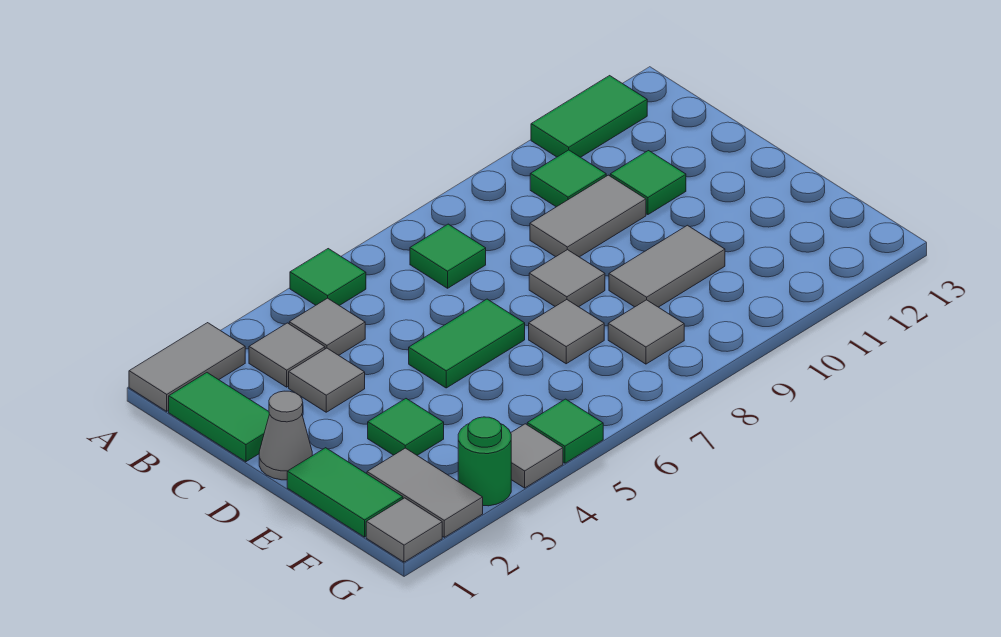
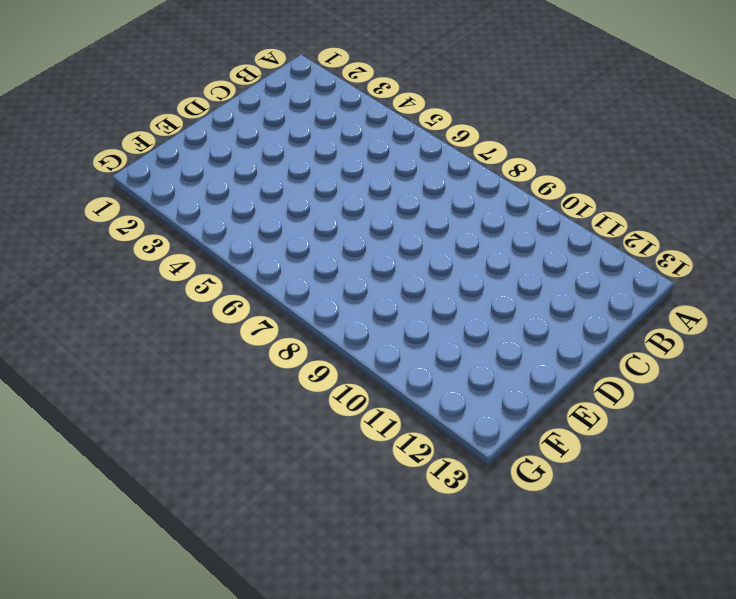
none -> grey tile A1:A2 level 1
none -> green tile A5 level 1
none -> green tile A11:A12 level 1

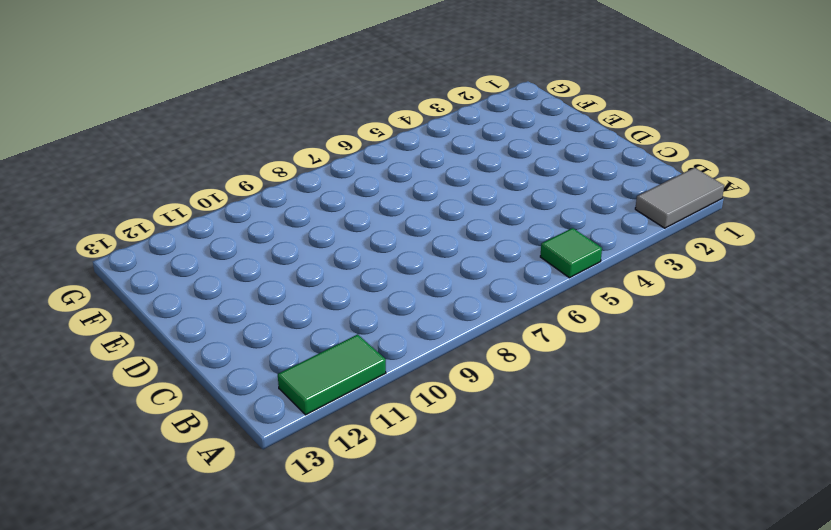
none -> green tile B1:C1 level 1
none -> grey tile B3 level 1
none -> grey tile B4 level 1

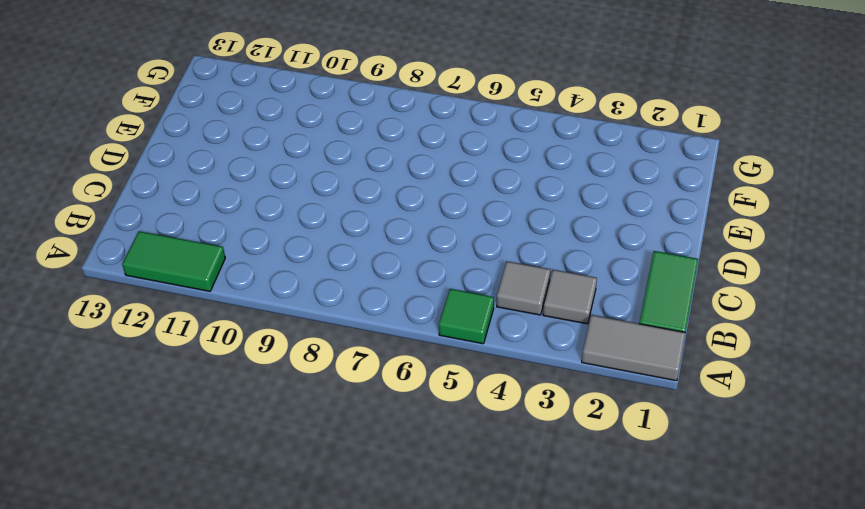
none -> green tile B7 level 1
none -> green tile B10 level 1
none -> grey tile C3 level 1

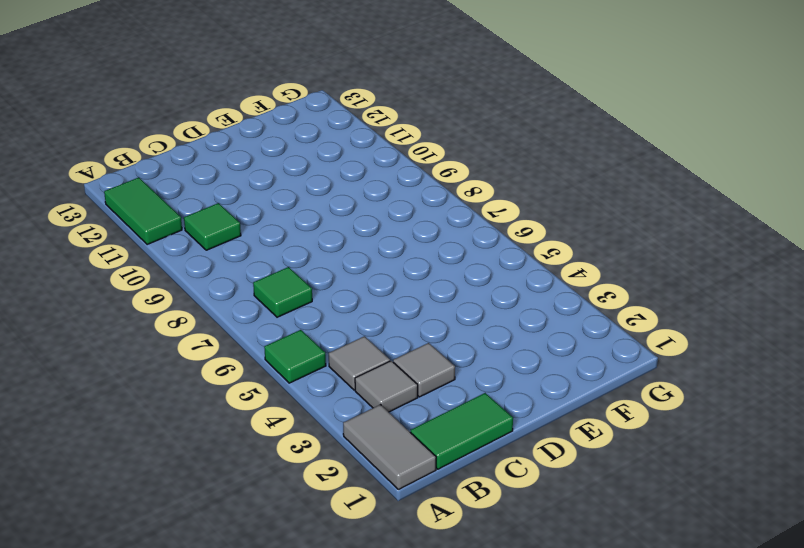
none -> grey tile C9:C10 level 1
none -> green tile C11 level 1
none -> grey cone D1 level 1

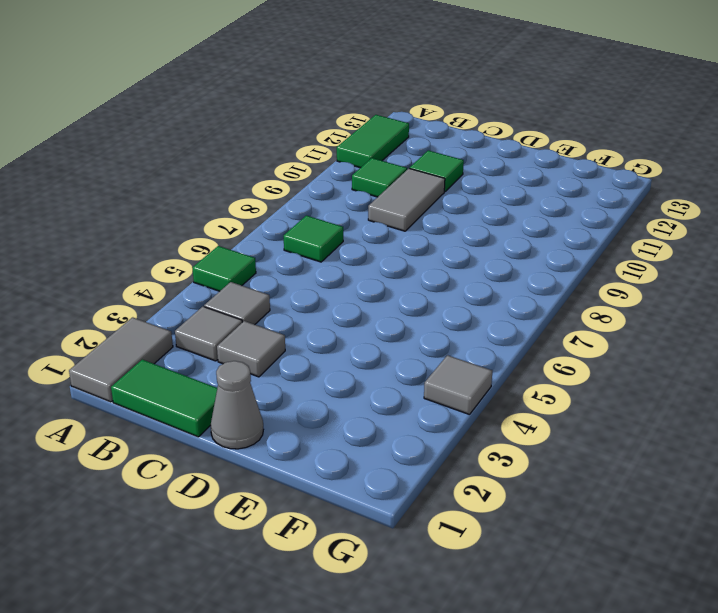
none -> green tile D5:D6 level 1
none -> grey tile D8 level 1
none -> green tile E1:F1 level 1

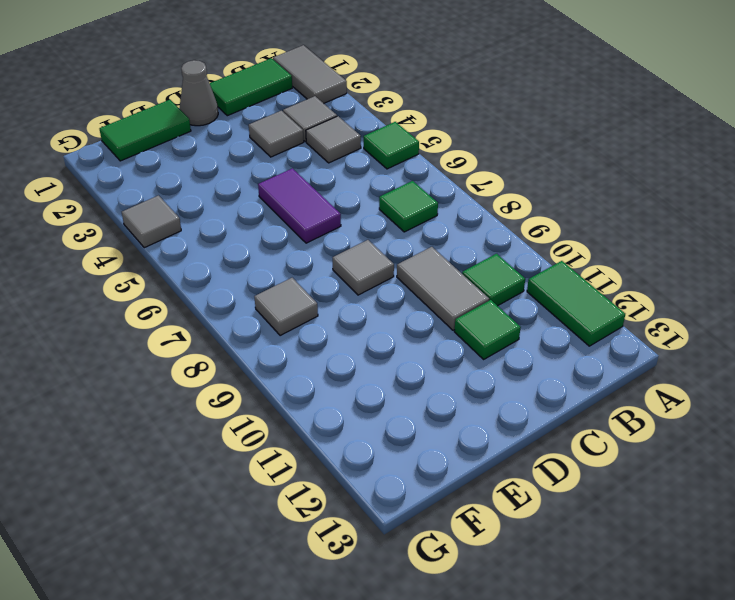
purple tile D5:D6 level 1 -> green tile D5:D6 level 1
none -> green tile E3 level 1
none -> grey tile E7 level 1
none -> grey tile E9:E10 level 1

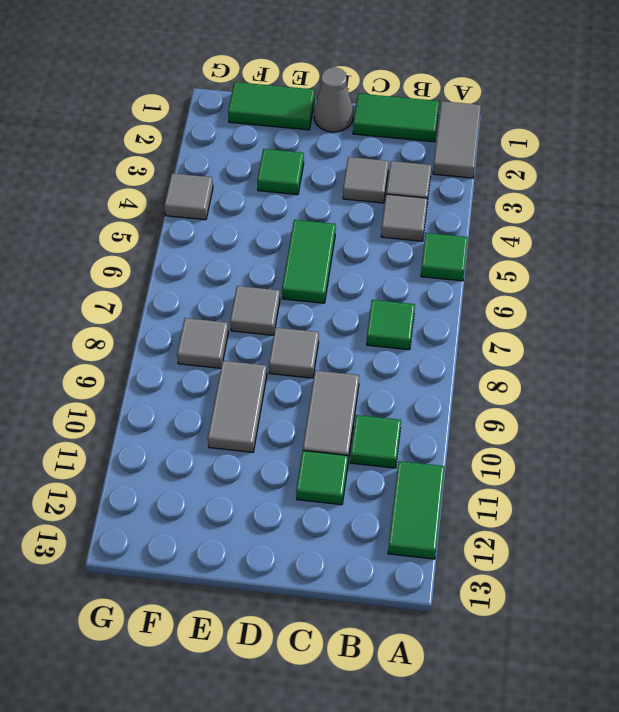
none -> grey tile F2:G2 level 1
none -> grey tile G1 level 1
none -> green round brick G3 level 1

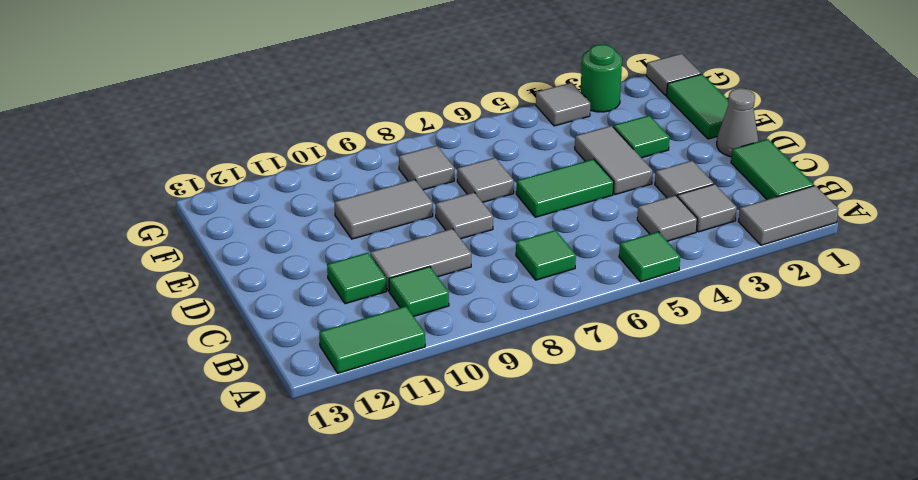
grey tile D4:E4 level 1 -> grey tile F2:G2 level 1
none -> green tile G5 level 1

